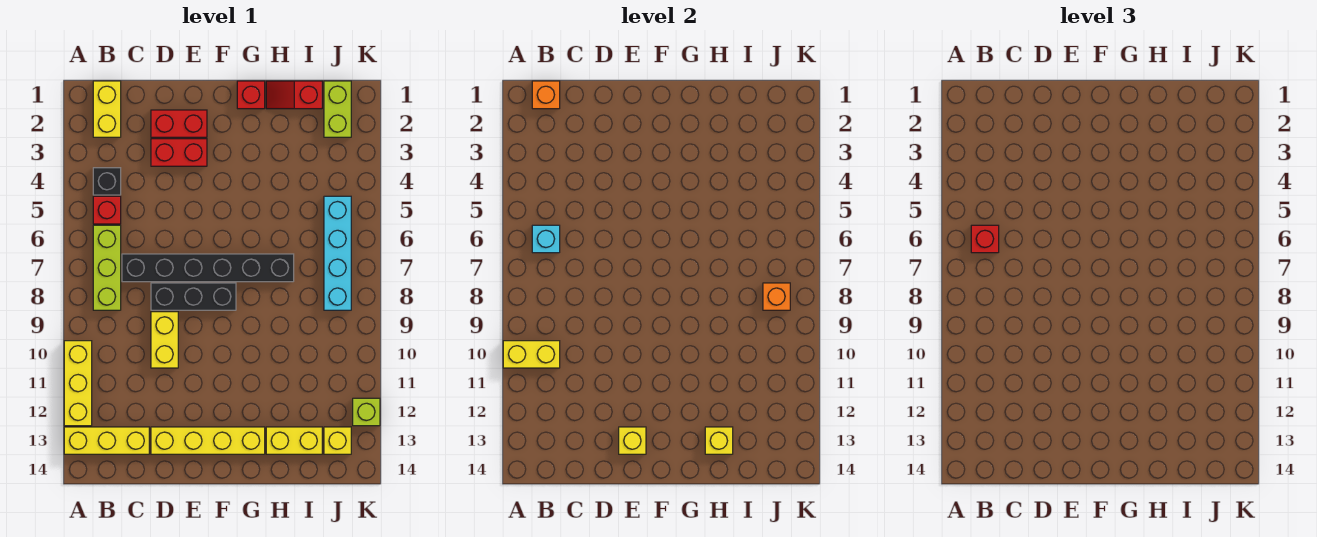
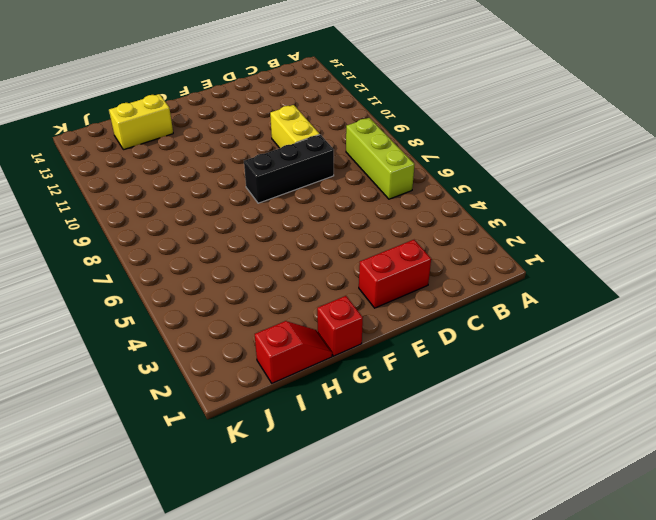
none -> yellow brick A10:A12 level 1
none -> yellow brick A13:C13 level 1
none -> yellow brick B1:B2 level 1

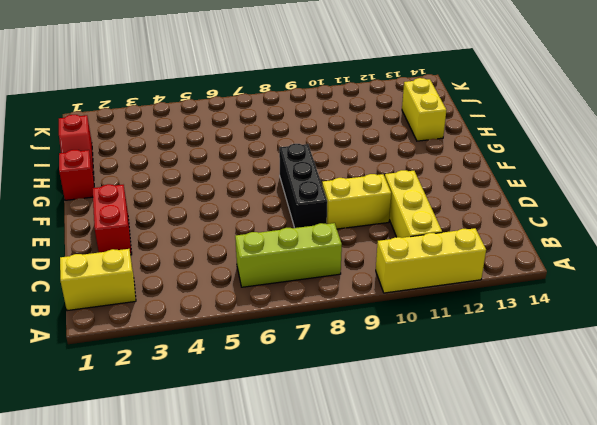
yellow brick B11:D11 level 1 -> yellow brick A13:C13 level 1
none -> black brick B4 level 1
none -> red brick B5 level 1
none -> black brick C7:H7 level 1

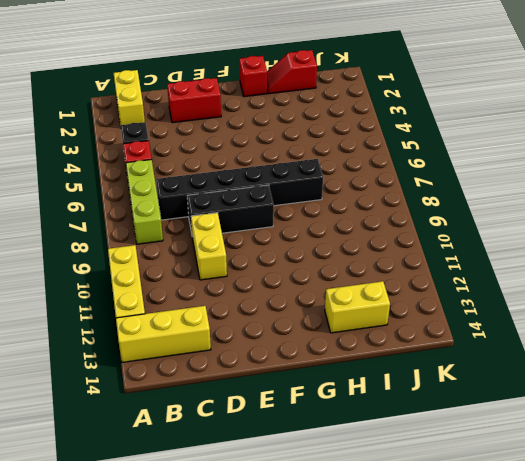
none -> red brick D3:E3 level 1
none -> yellow brick D13:G13 level 1
none -> lime brick J1:J2 level 1

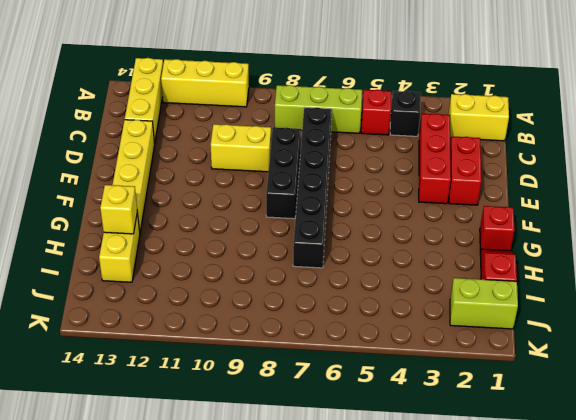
red brick C3:E3 level 1 -> red brick D3:E3 level 1
none -> cyan brick J5:J8 level 1
none -> yellow brick J13 level 1
none -> lime brick K12 level 1

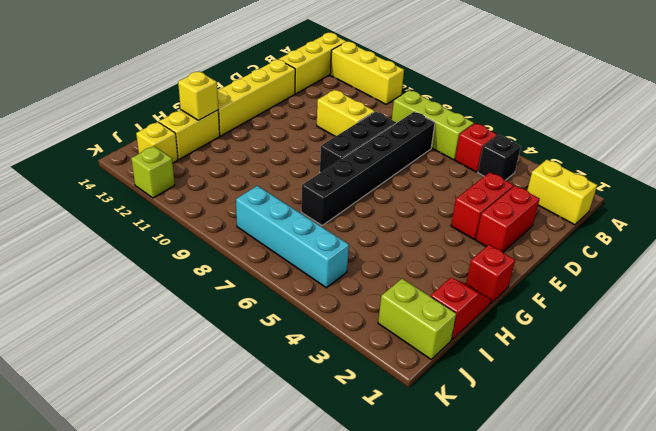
none -> yellow brick A10:B10 level 2
none -> orange brick B1 level 2
none -> cyan brick B6 level 2

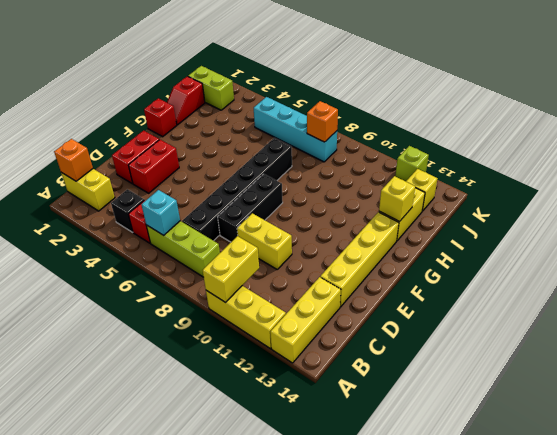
none -> yellow brick E13 level 2
none -> red brick B6 level 3

